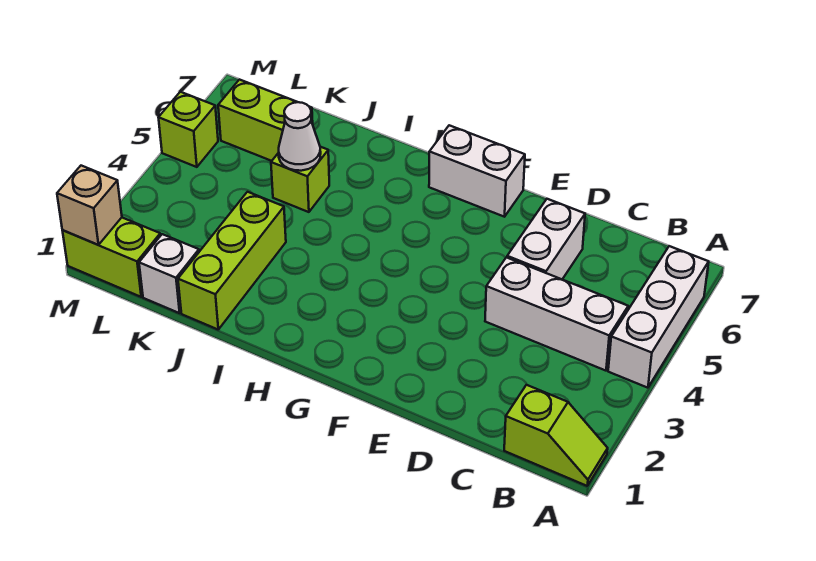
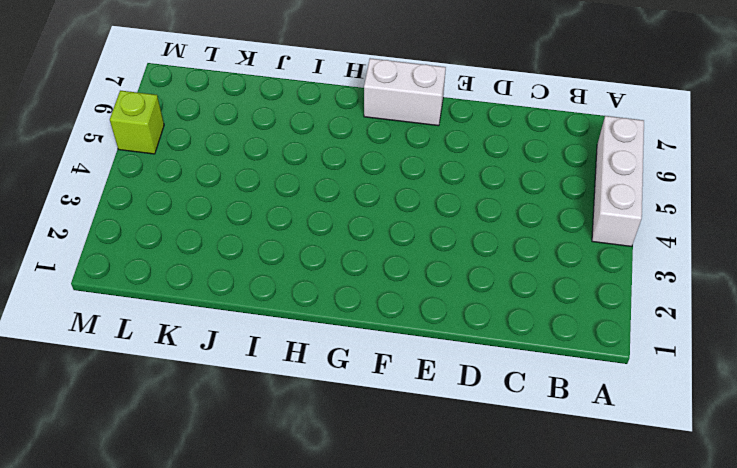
none -> lime slope A1:B1 level 1 top B
none -> white brick B4:D4 level 1
none -> white brick D5:D6 level 1

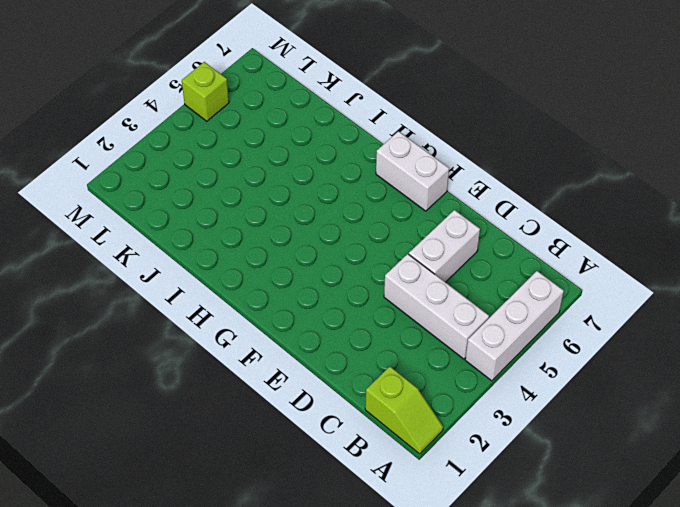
none -> lime brick J1:J3 level 1
none -> lime brick J5 level 1
none -> white brick K1 level 1

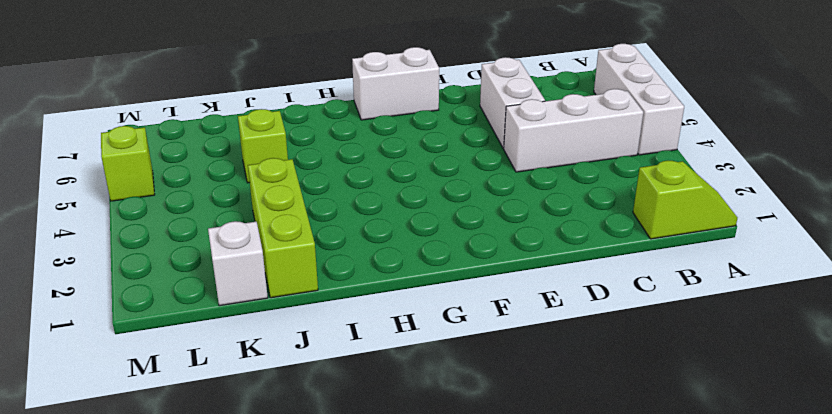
none -> lime brick K6:L6 level 1
none -> lime brick L1:M1 level 1
none -> white cone J5 level 2

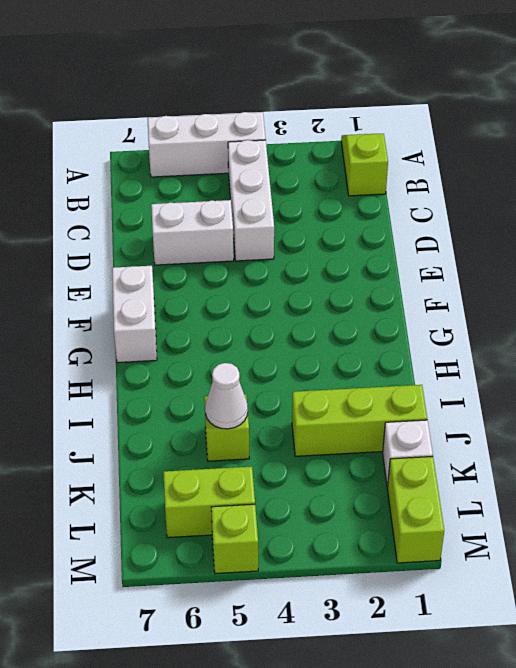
lime brick L5:L6 level 1 -> lime brick K6:L6 level 1
none -> tan brick M1 level 2

